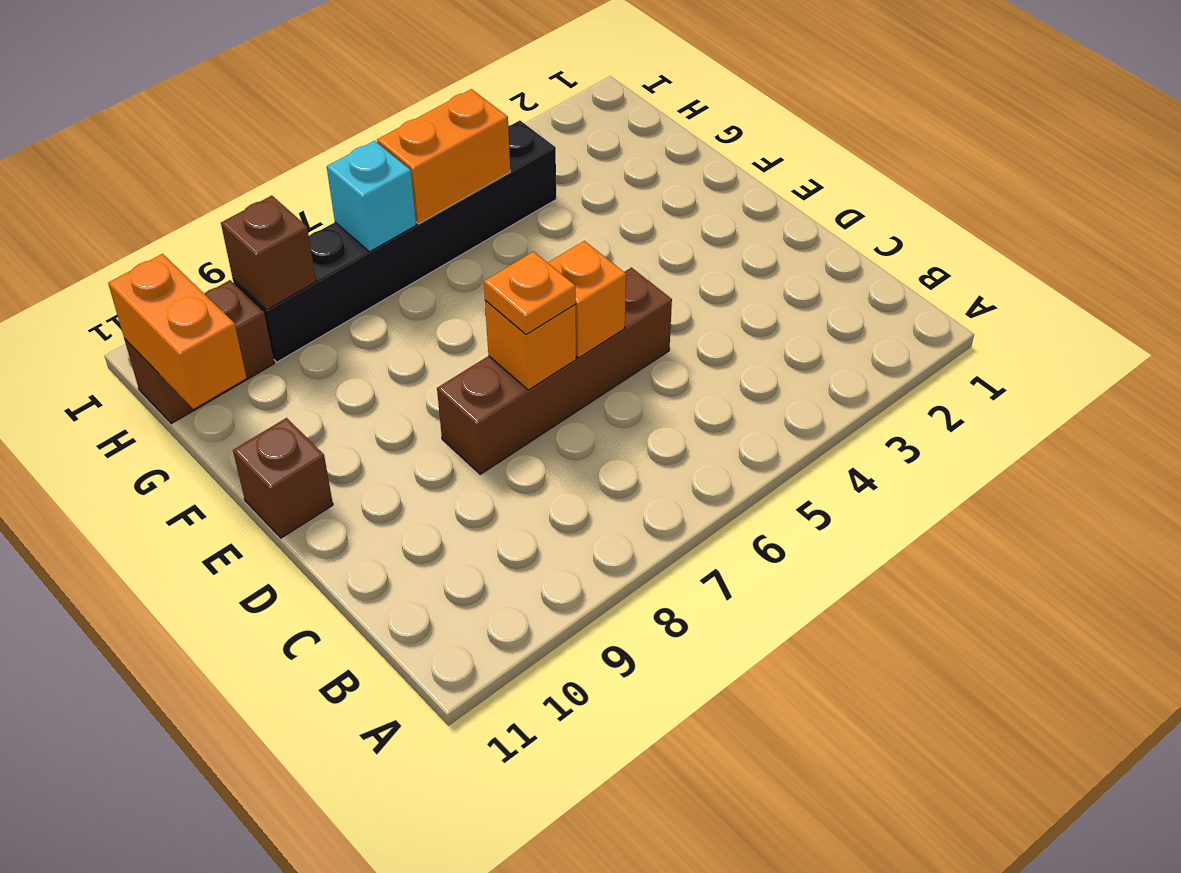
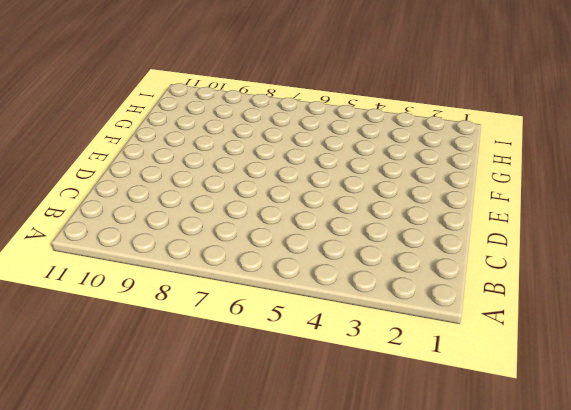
none -> brown brick D5:D8 level 1
none -> brown brick E11 level 1

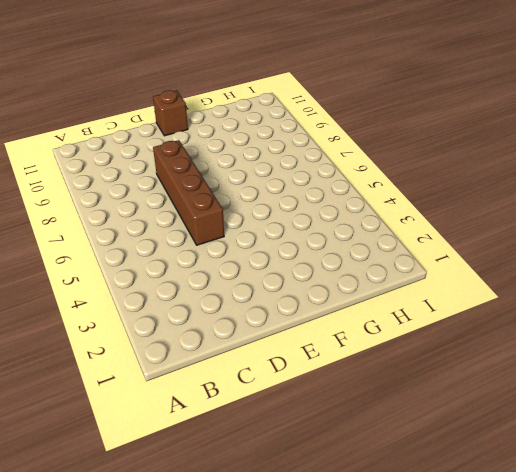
none -> black brick H4:H9 level 1
none -> brown brick H10:H11 level 1

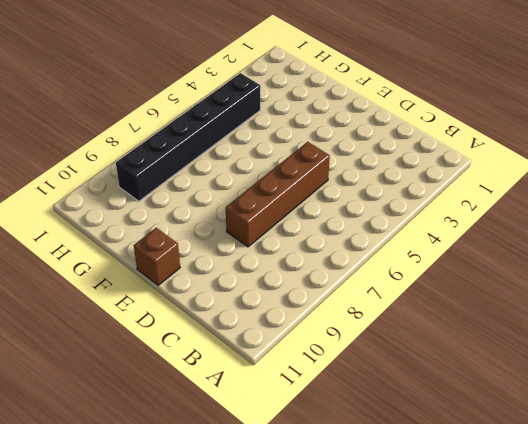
none -> brown brick H10:H11 level 1
none -> orange brick D6 level 2

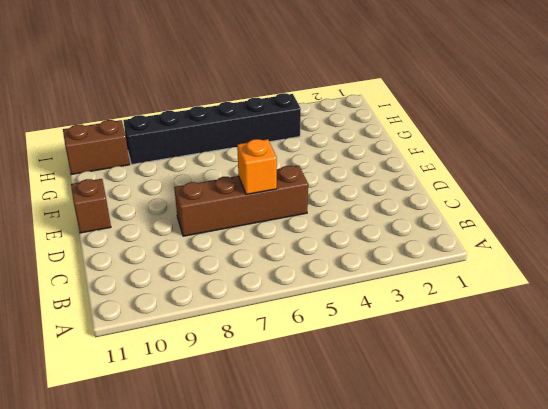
none -> orange brick D7 level 2
none -> orange brick G11:H11 level 2

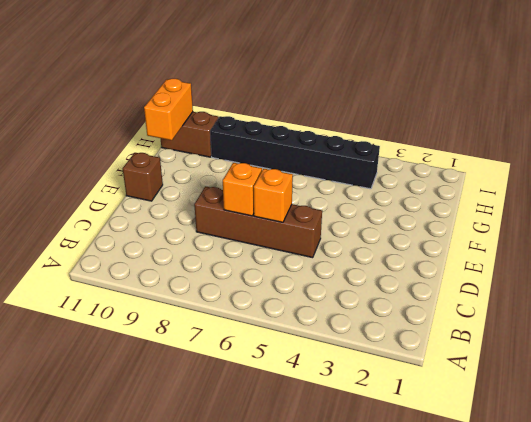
none -> orange brick H5:H6 level 2
none -> cyan brick H7 level 2

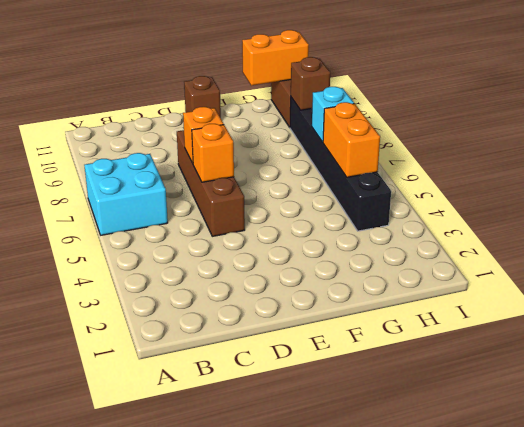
cyan brick A6:B7 level 1 -> none
none -> orange plate D7 level 3

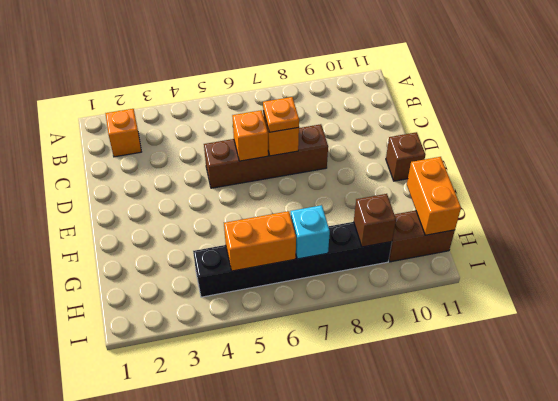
orange brick B2 level 1 -> none

